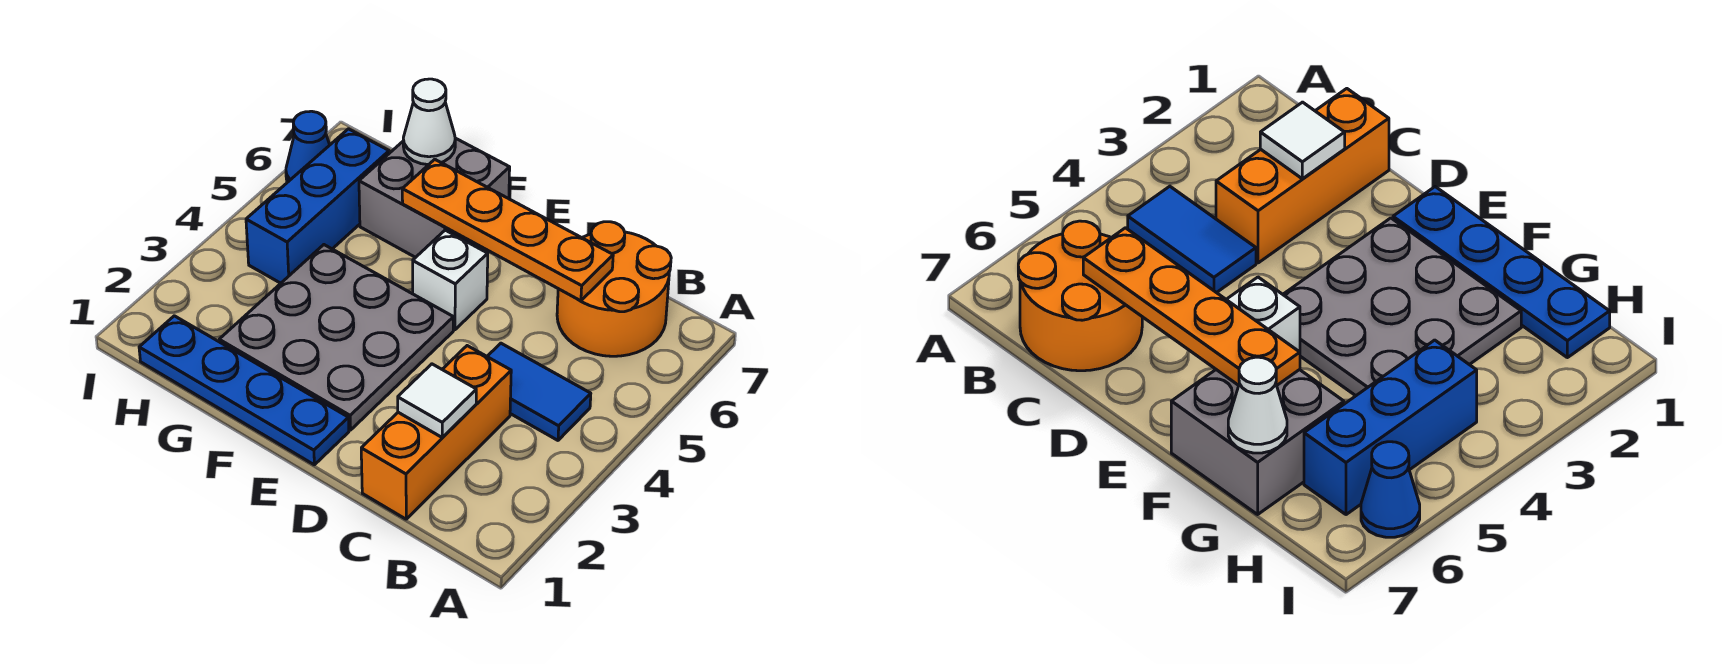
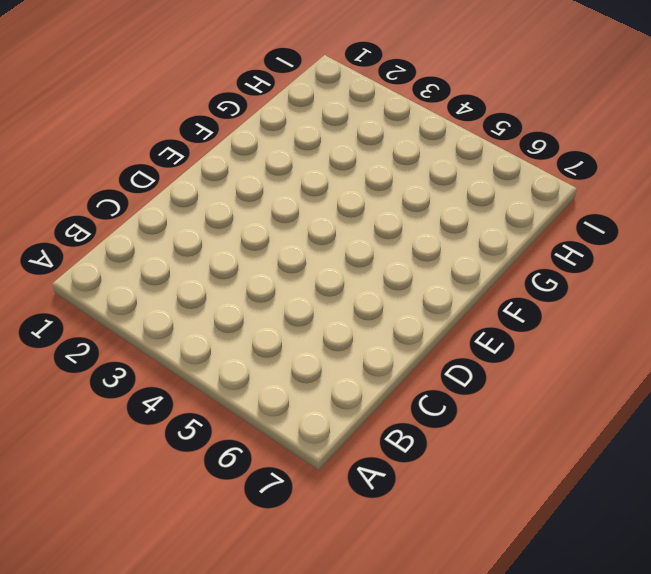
none -> blue tile B4:C4 level 1
none -> orange round brick B6:C7 level 1
none -> orange brick C1:C3 level 1

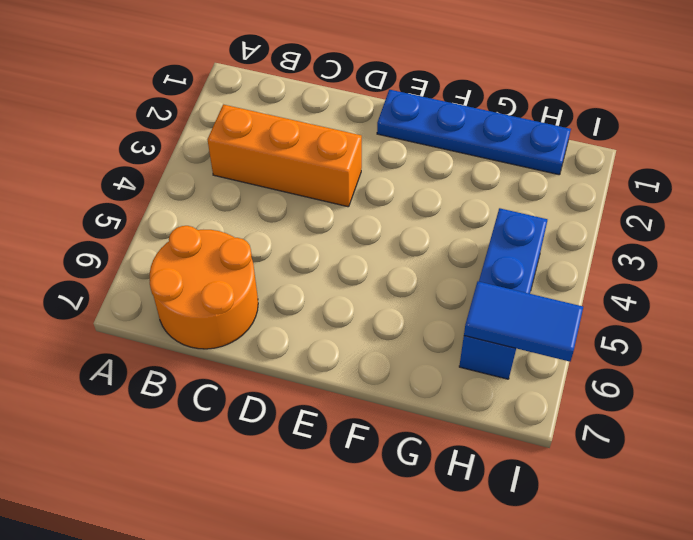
orange brick B3:D3 level 1 -> orange brick C1:C3 level 1
blue tile H6:I6 level 2 -> blue tile B4:C4 level 1
none -> grey plate E2:G4 level 1
none -> white brick E5 level 1
none -> grey brick F6:G7 level 1

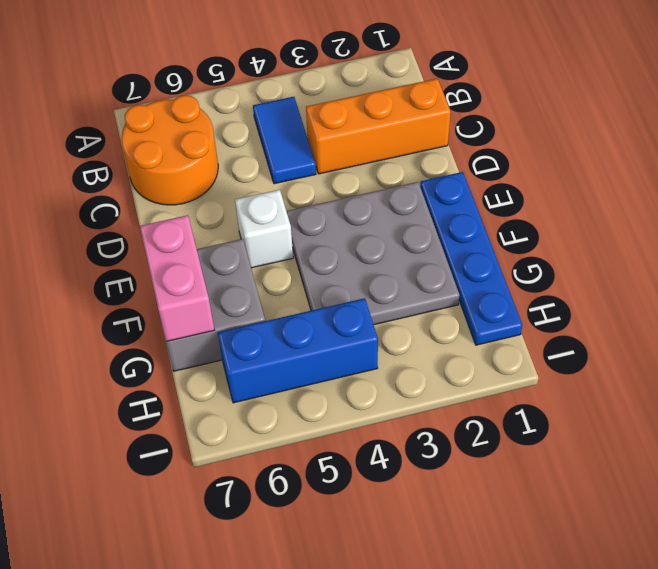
pink brick F7:G7 level 2 -> white cone G7 level 2
none -> blue cone I6 level 1
none -> white tile C2 level 2
none -> orange plate C6:F6 level 2

